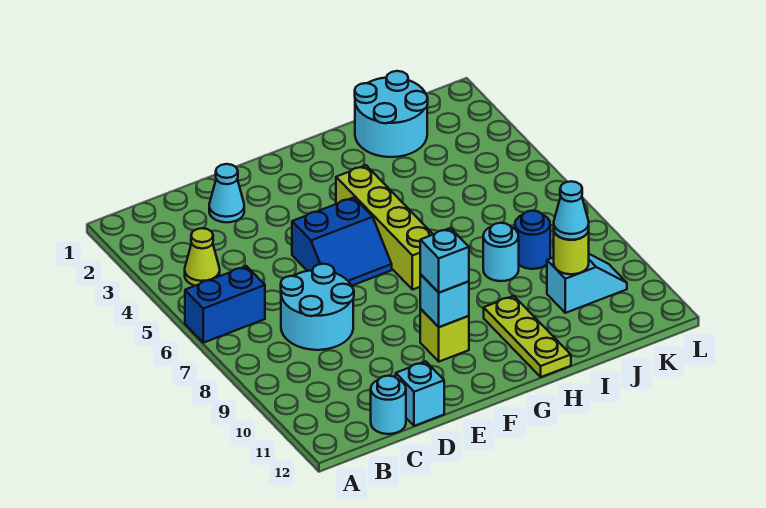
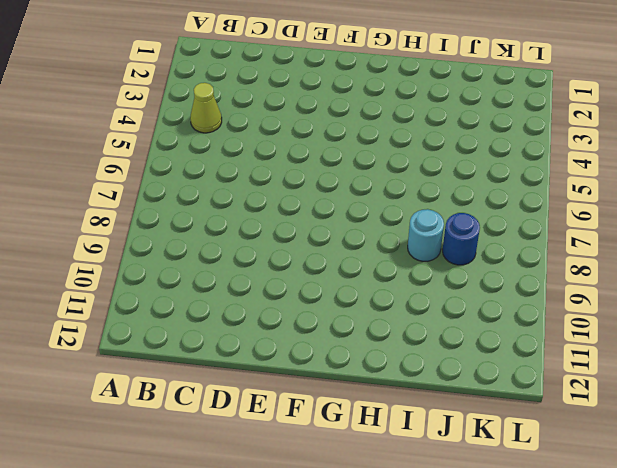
none -> blue brick A6:B6 level 1
none -> cyan round brick C7:D8 level 1
none -> cyan round brick C12 level 1

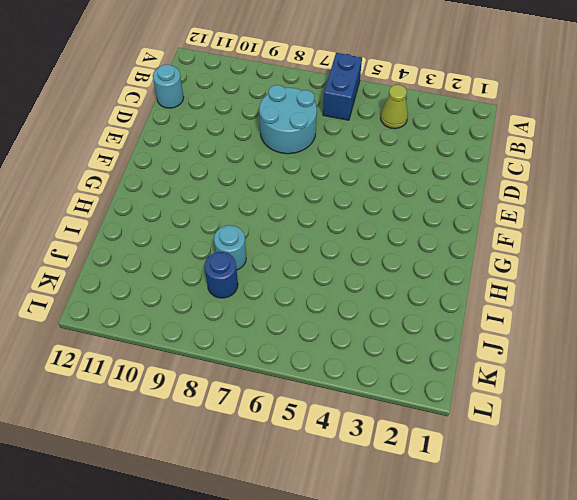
none -> cyan cone D2 level 1
none -> cyan brick D12 level 1
none -> blue slope E5:F6 level 1 top 5

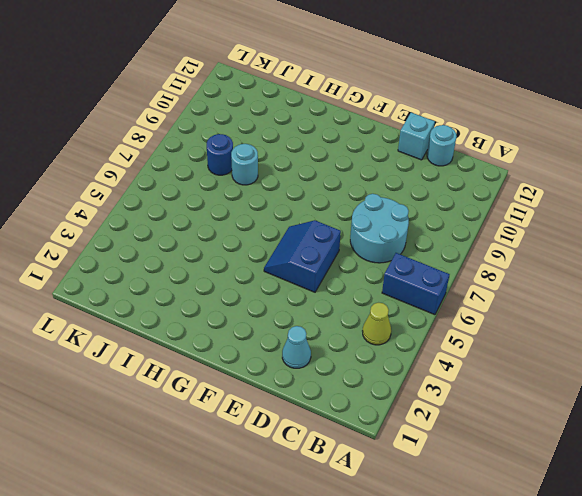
blue slope E5:F6 level 1 top E -> blue slope E5:F6 level 1 top 5
none -> lime brick F10 level 1
none -> lime brick G4:G7 level 1
none -> lime plate H10:H12 level 1

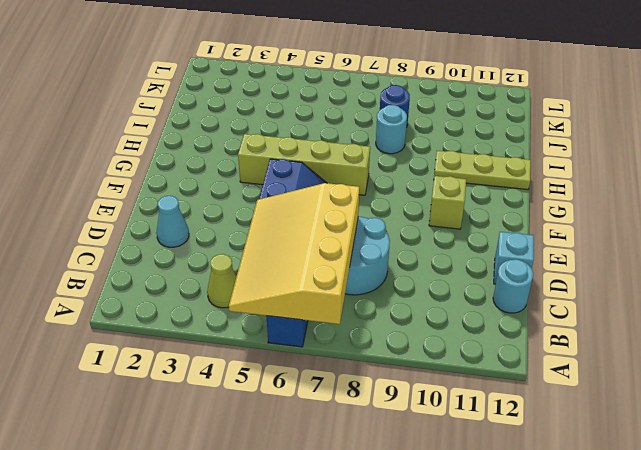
yellow slope A5:D7 level 2 top 7 -> none
none -> cyan round brick I1:J2 level 1
none -> cyan slope J10:K10 level 1 top J
none -> cyan brick F10 level 2

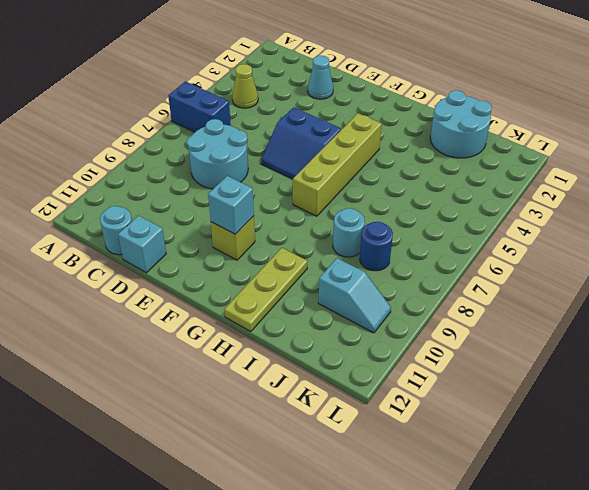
none -> lime round brick J10 level 2
none -> cyan brick F10 level 3
none -> cyan cone J10 level 3

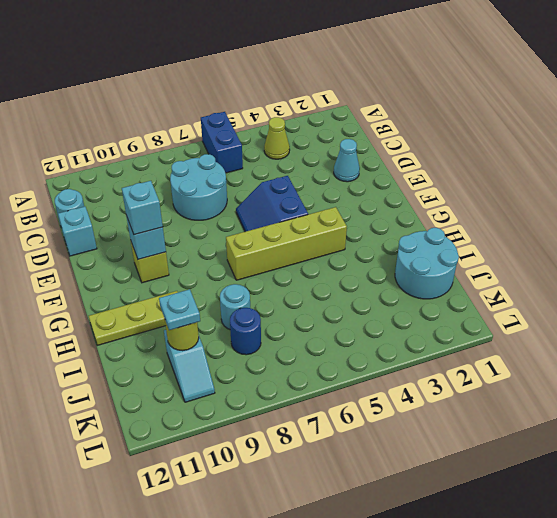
cyan plate J10 level 3 -> cyan cone J10 level 3

